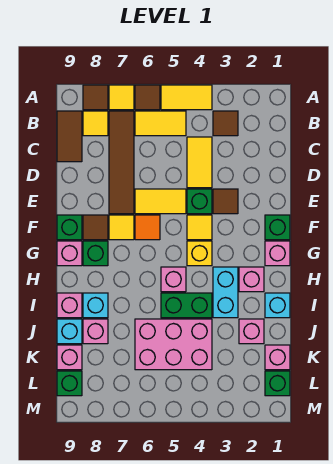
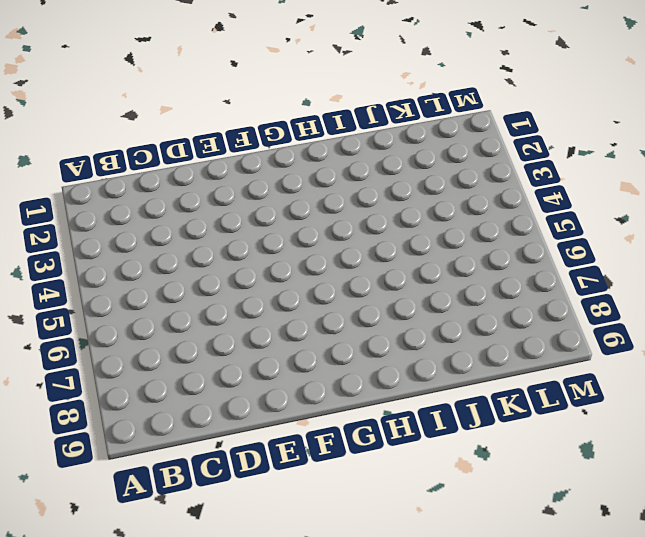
none -> yellow tile A4:A5 level 1
none -> brown tile A6 level 1
none -> yellow tile A7 level 1
none -> brown tile A8 level 1

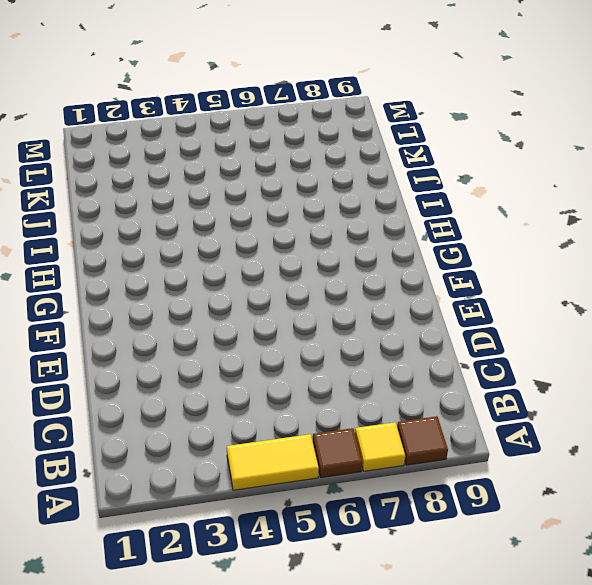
none -> brown tile B3 level 1
none -> yellow tile B5:B6 level 1
none -> brown tile B7:E7 level 1
none -> yellow tile B8 level 1

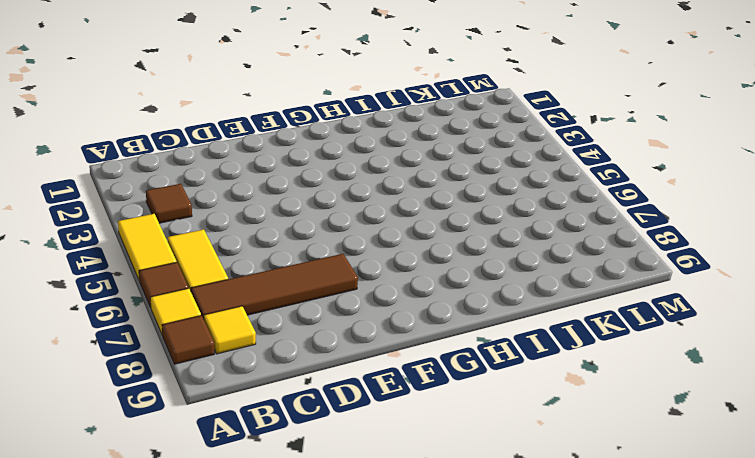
none -> brown tile B9:C9 level 1
none -> yellow tile C4:D4 level 1
none -> brown tile E3 level 1
none -> green brick E4 level 1

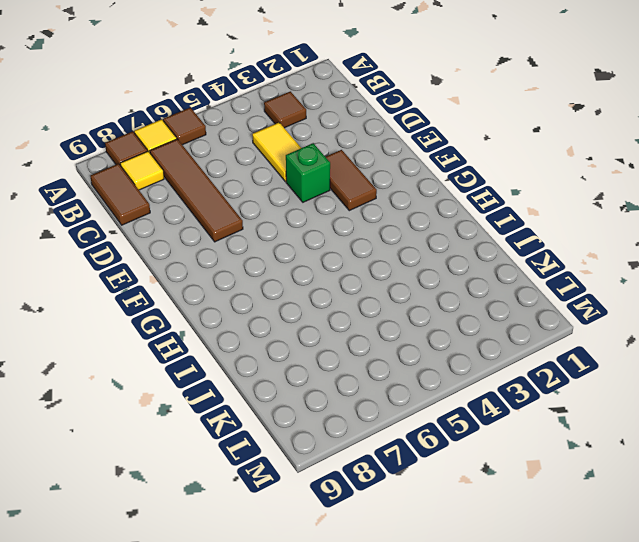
brown tile E3:F3 level 1 -> brown tile E3 level 1
none -> yellow tile A4:A5 level 1
none -> yellow tile B5:B6 level 1
none -> yellow tile E5:E6 level 1
none -> green brick F1 level 1

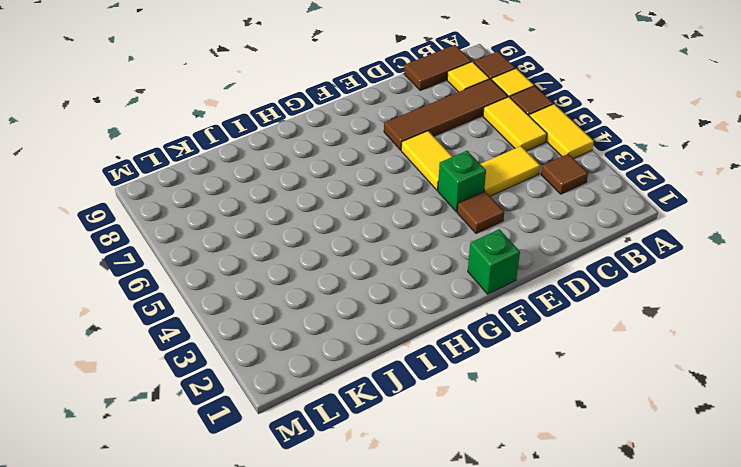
none -> yellow tile F4 level 1
none -> orange tile F6 level 1
none -> yellow tile F7 level 1
none -> brown tile F8 level 1

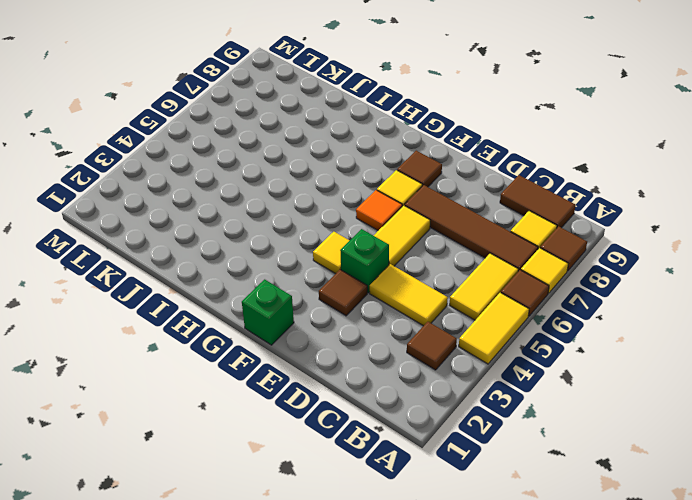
none -> green brick F9 level 1
none -> pink brick G1 level 1
none -> yellow brick G4 level 1
none -> green brick G8 level 1

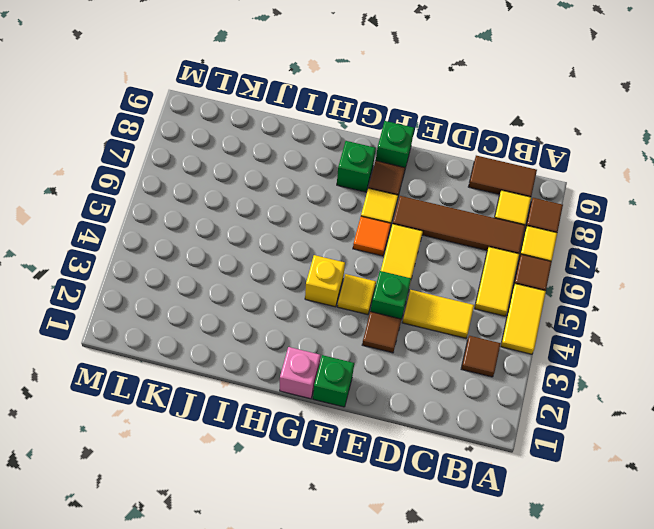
none -> pink brick G9 level 1
none -> pink brick H2 level 1
none -> cyan brick H3:I3 level 1
none -> pink brick H5 level 1

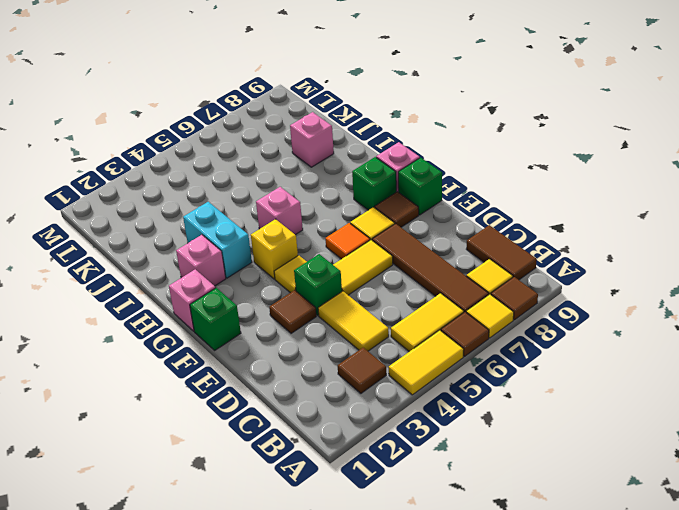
none -> cyan brick I1 level 1
none -> green brick I4:I5 level 1
none -> cyan brick I8 level 1
none -> pink brick I9 level 1

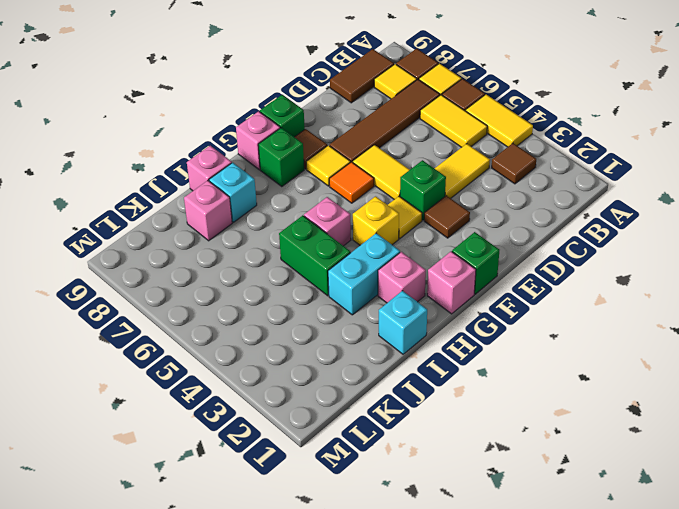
none -> pink brick J2 level 1
none -> pink brick J4:K6 level 1
none -> cyan brick J9 level 1
none -> pink brick K1 level 1

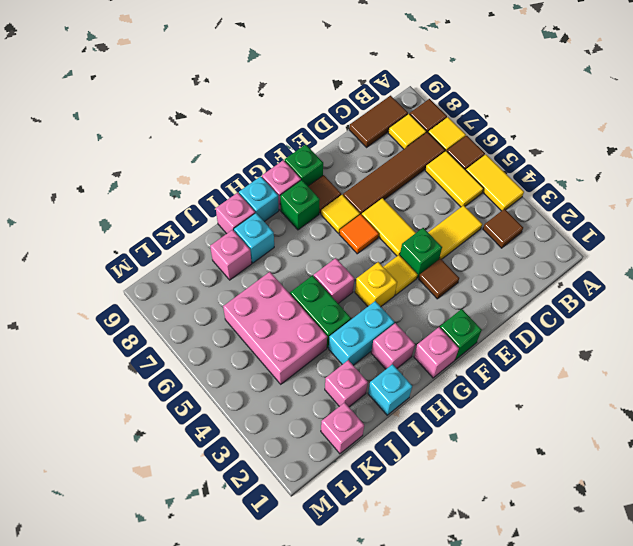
cyan brick H9 level 1 -> cyan brick J9 level 1
none -> pink brick K9 level 1
none -> green brick L1 level 1
none -> green brick L9 level 1

